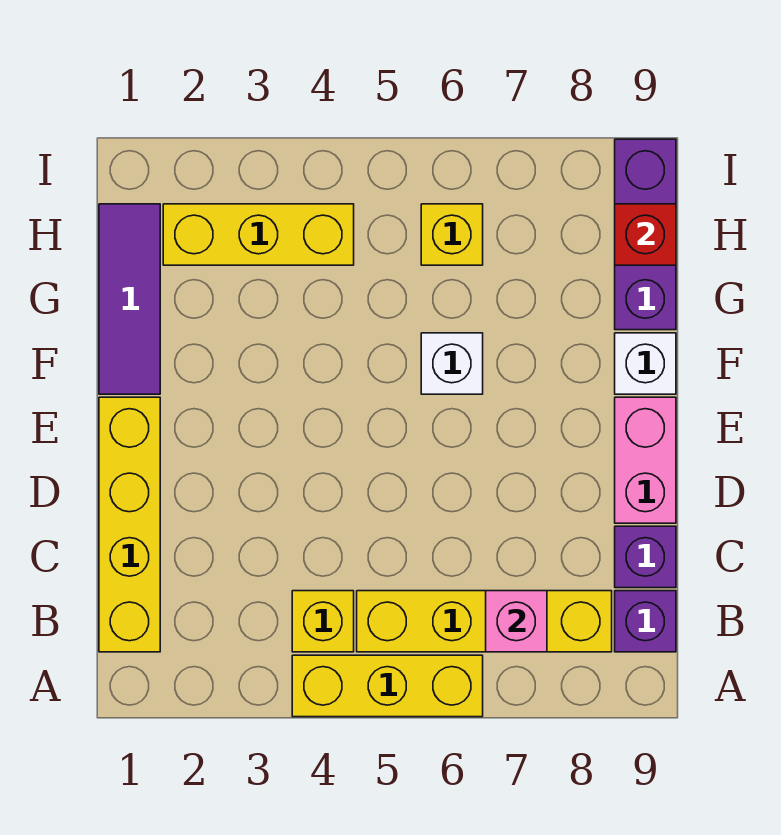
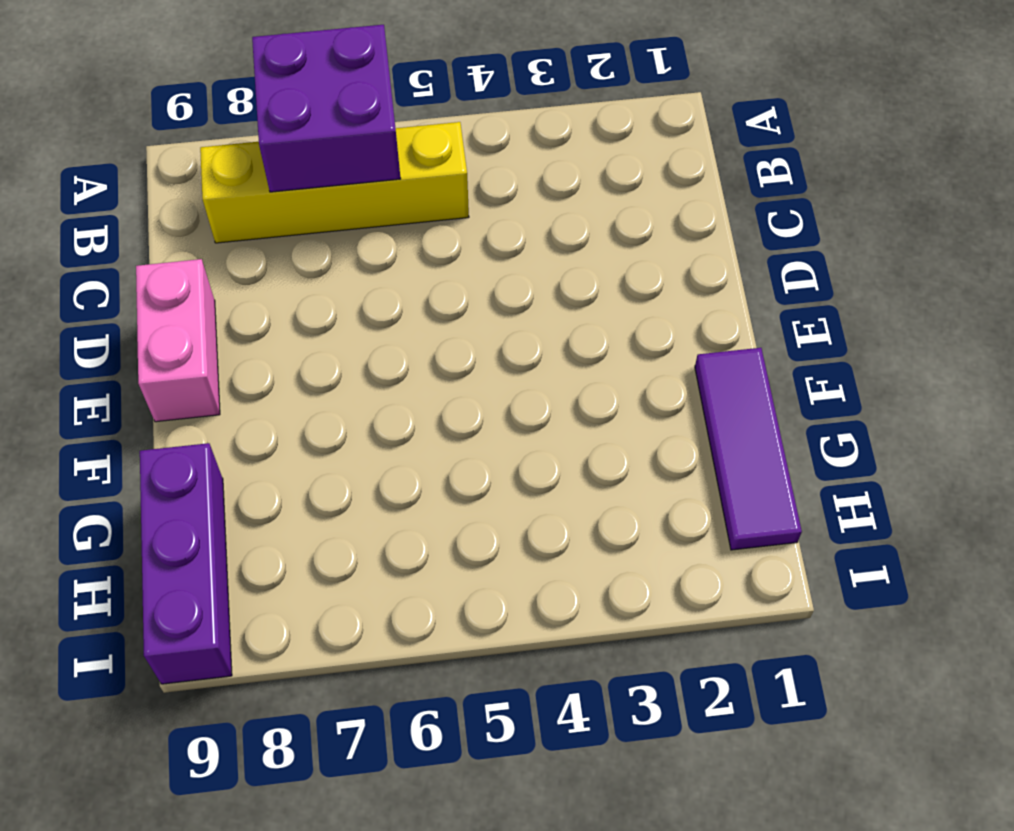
purple brick A6:B7 level 2 -> pink brick B7 level 2
none -> yellow brick A4:A6 level 1
none -> yellow brick B1:E1 level 1
none -> yellow brick B4 level 1

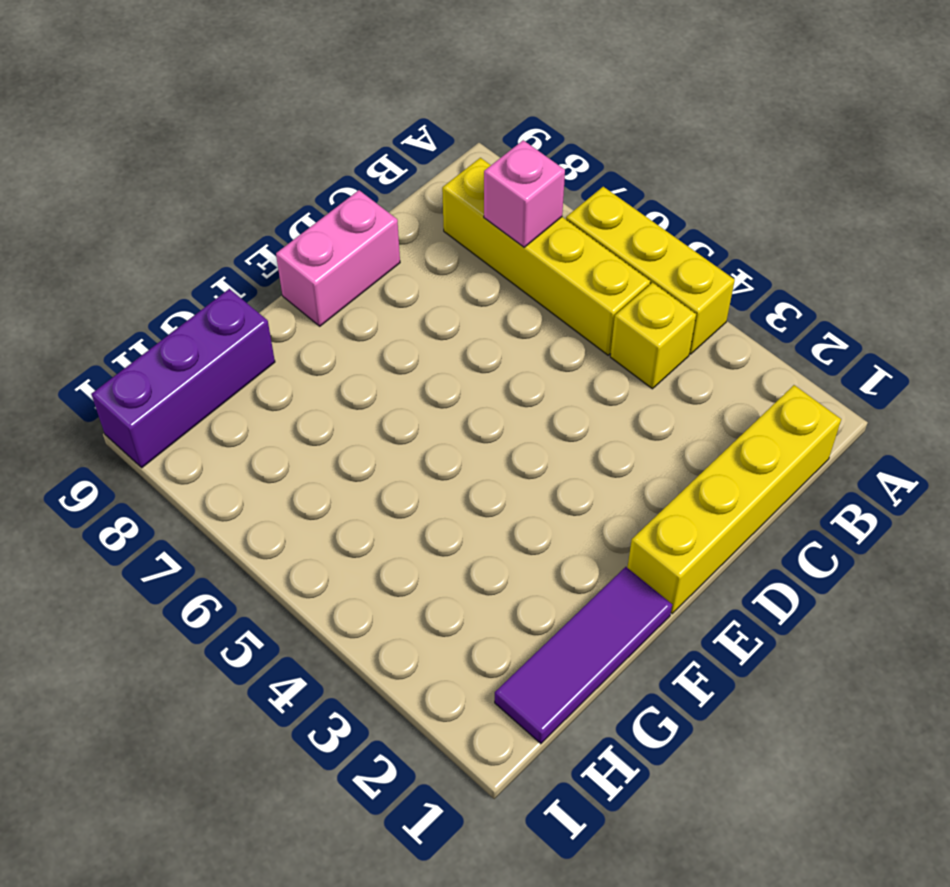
none -> purple brick B9 level 1
none -> purple brick C9 level 1
none -> white brick F6 level 1

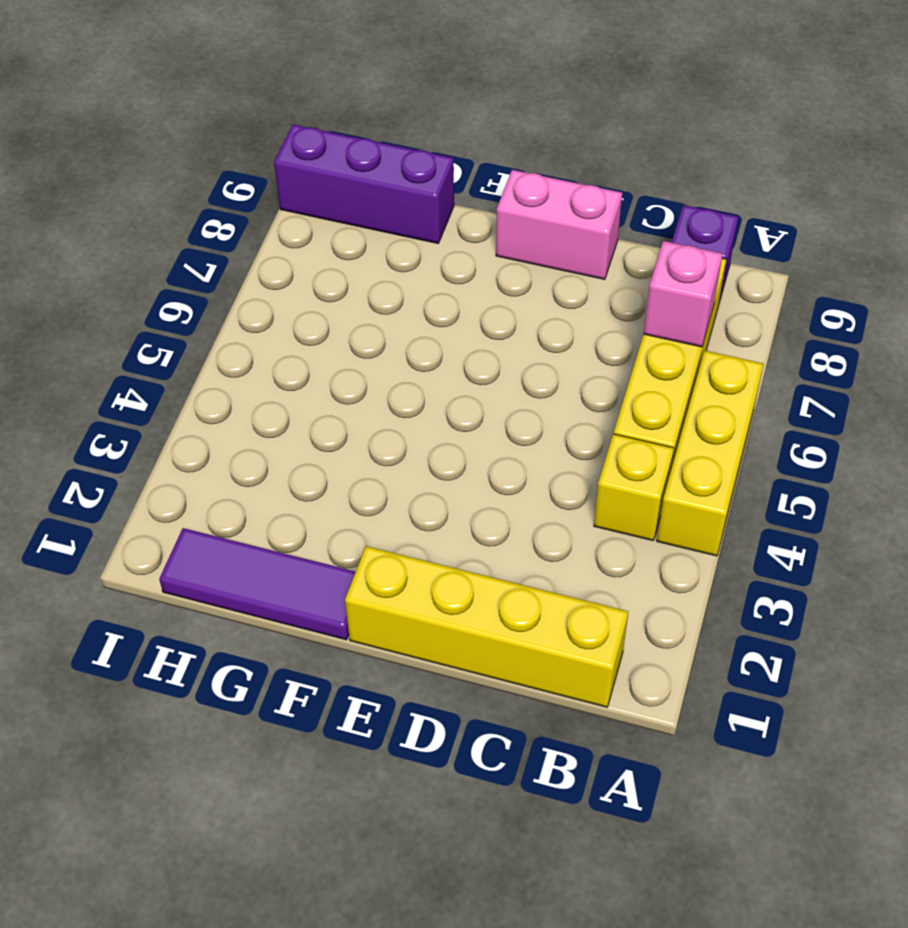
none -> purple brick C9 level 1
none -> white brick F6 level 1
none -> white brick F9 level 1

